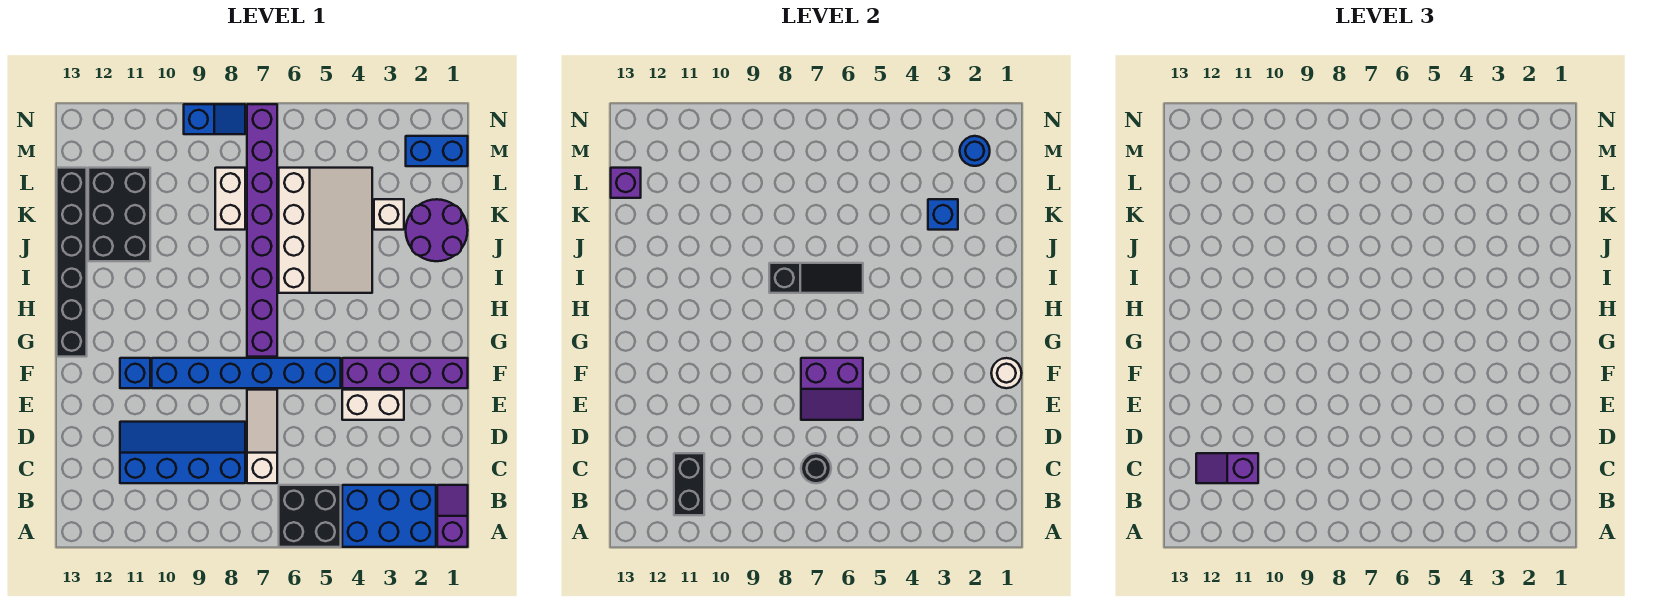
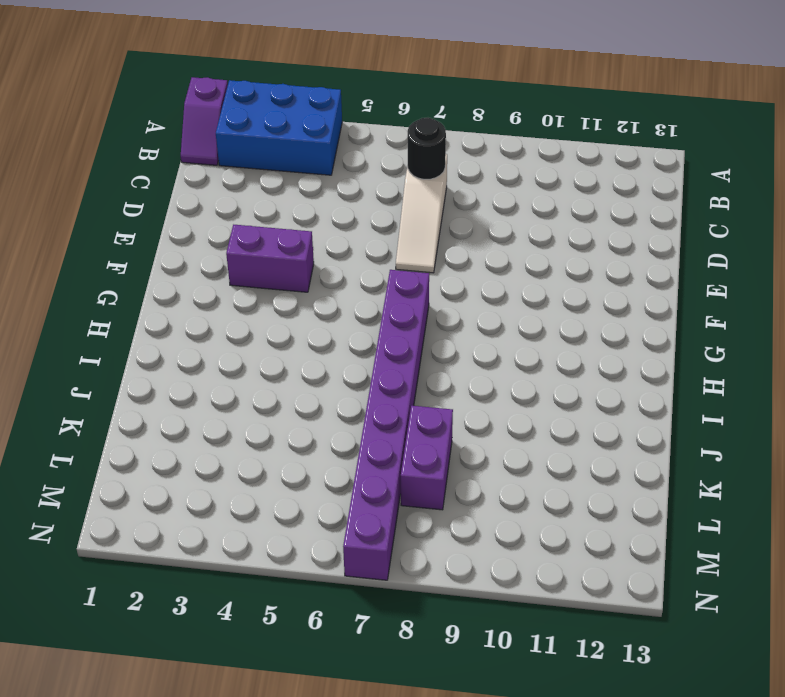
purple brick F3:F4 level 1 -> purple brick F1:F4 level 1
purple brick K8:L8 level 1 -> white brick K8:L8 level 1
none -> black brick A5:B6 level 1
none -> blue slope C8:D11 level 1 top C
none -> white brick E3:E4 level 1

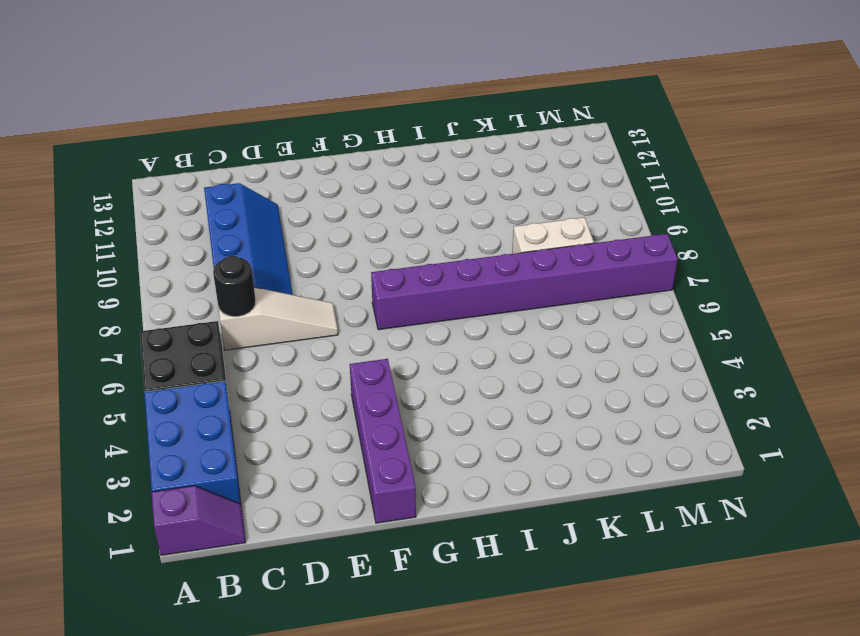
none -> white brick E3:E4 level 1
none -> blue brick F5:F10 level 1
none -> blue brick F11 level 1

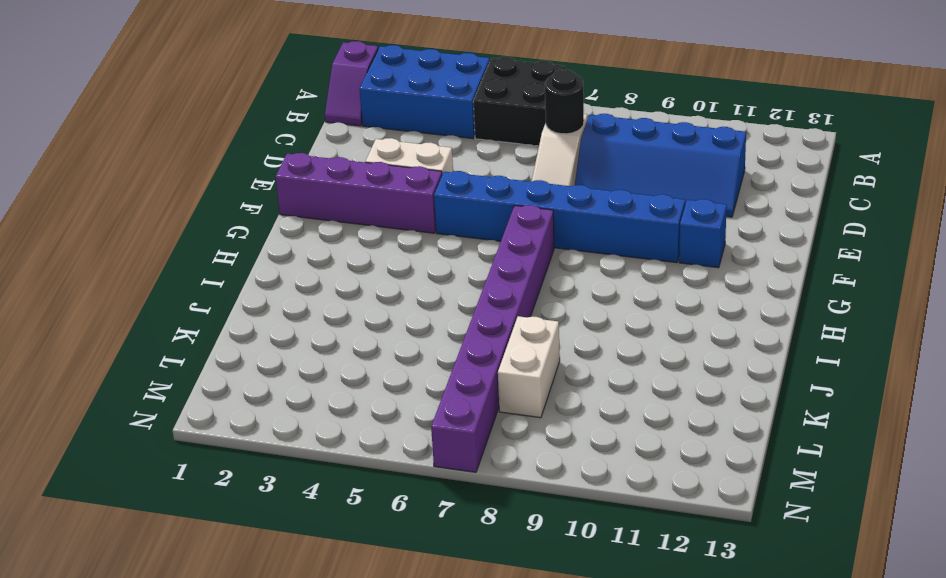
none -> black brick G13:L13 level 1
none -> white slope I4:L6 level 1 top 6
none -> purple round brick J1:K2 level 1

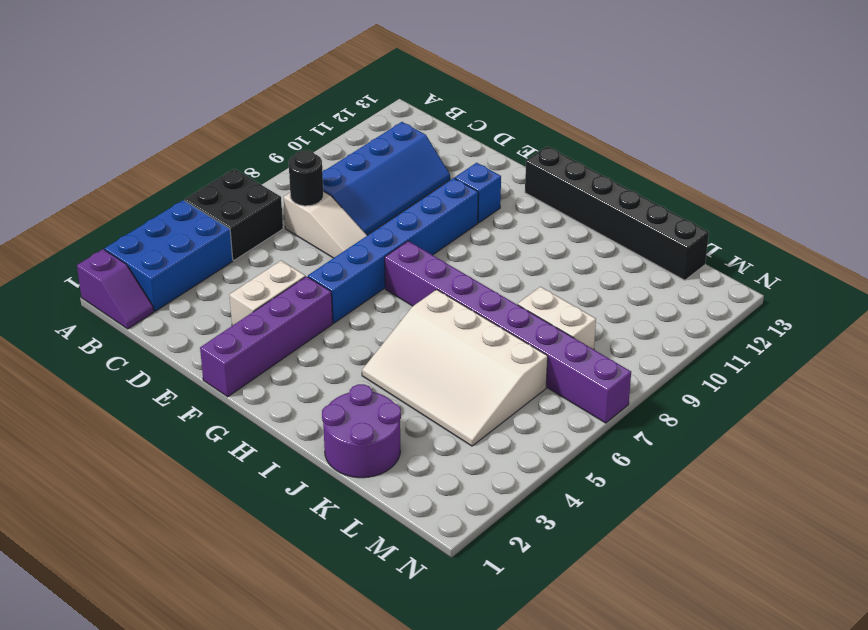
none -> black brick J11:L12 level 1
none -> white brick K3 level 1
none -> blue brick M1:M2 level 1

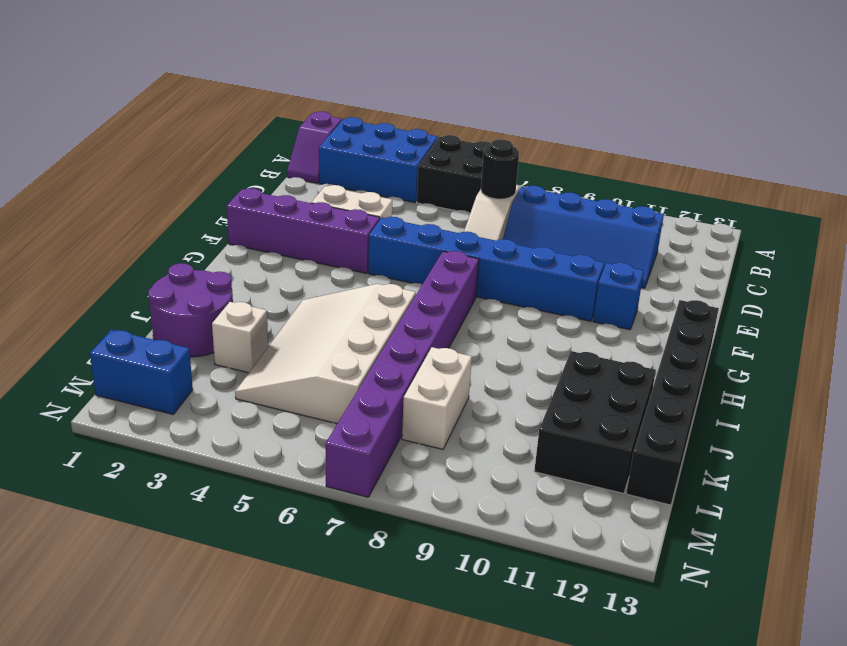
none -> blue slope N8:N9 level 1 top 9
none -> black brick B11:C11 level 2
none -> purple slope E6:F7 level 2 top F

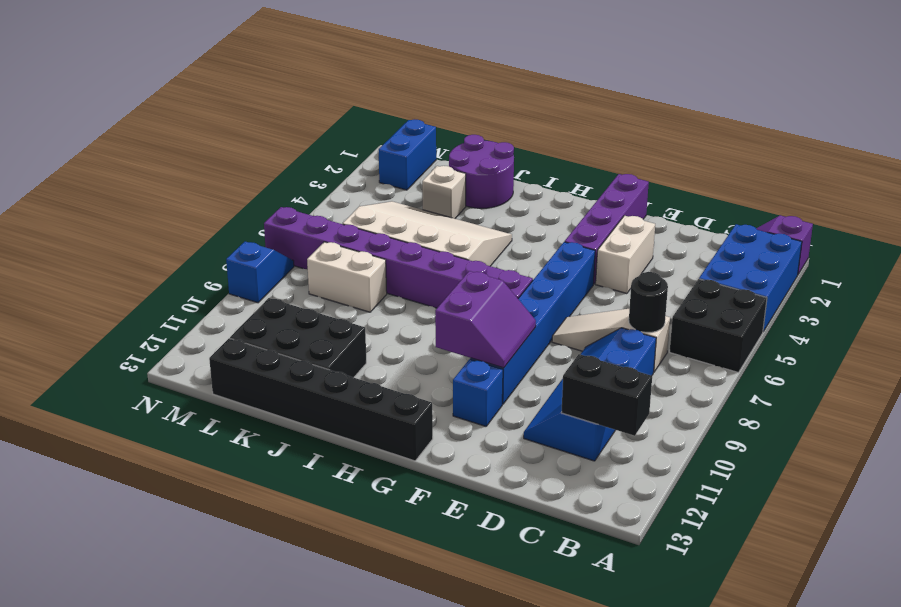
purple slope F9:G10 level 2 top G -> purple slope E6:F7 level 2 top F
none -> white round brick F1 level 2
none -> black slope I6:I8 level 2 top 8
none -> blue brick K3 level 2

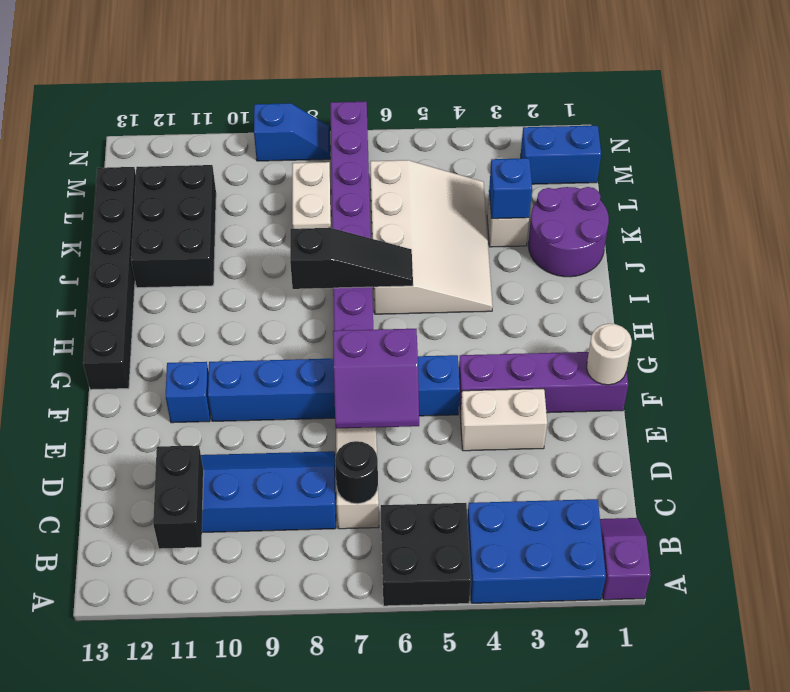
none -> purple brick L13 level 2
none -> blue round brick M2 level 2
none -> purple slope C11:C12 level 3 top 11

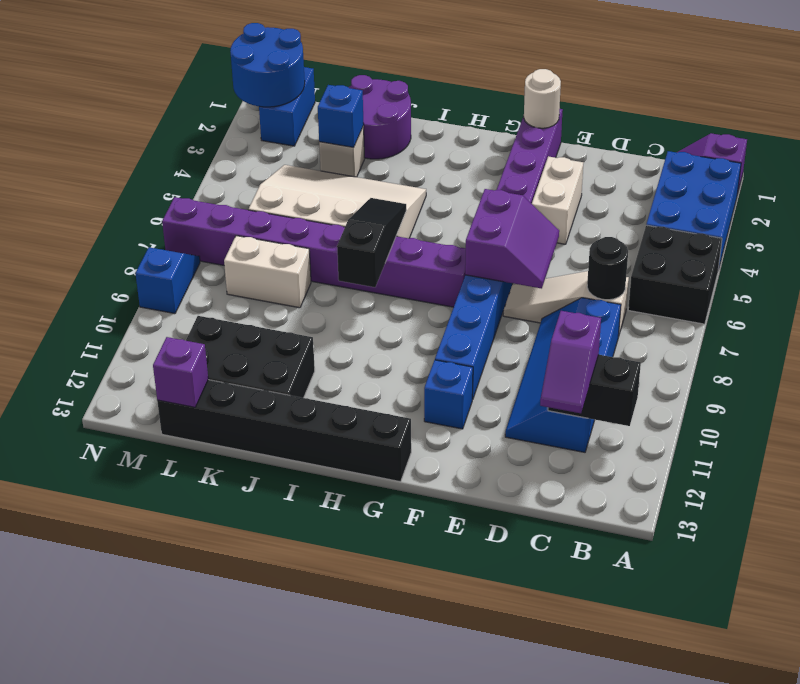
blue round brick M1:N2 level 2 -> blue round brick M2 level 2

